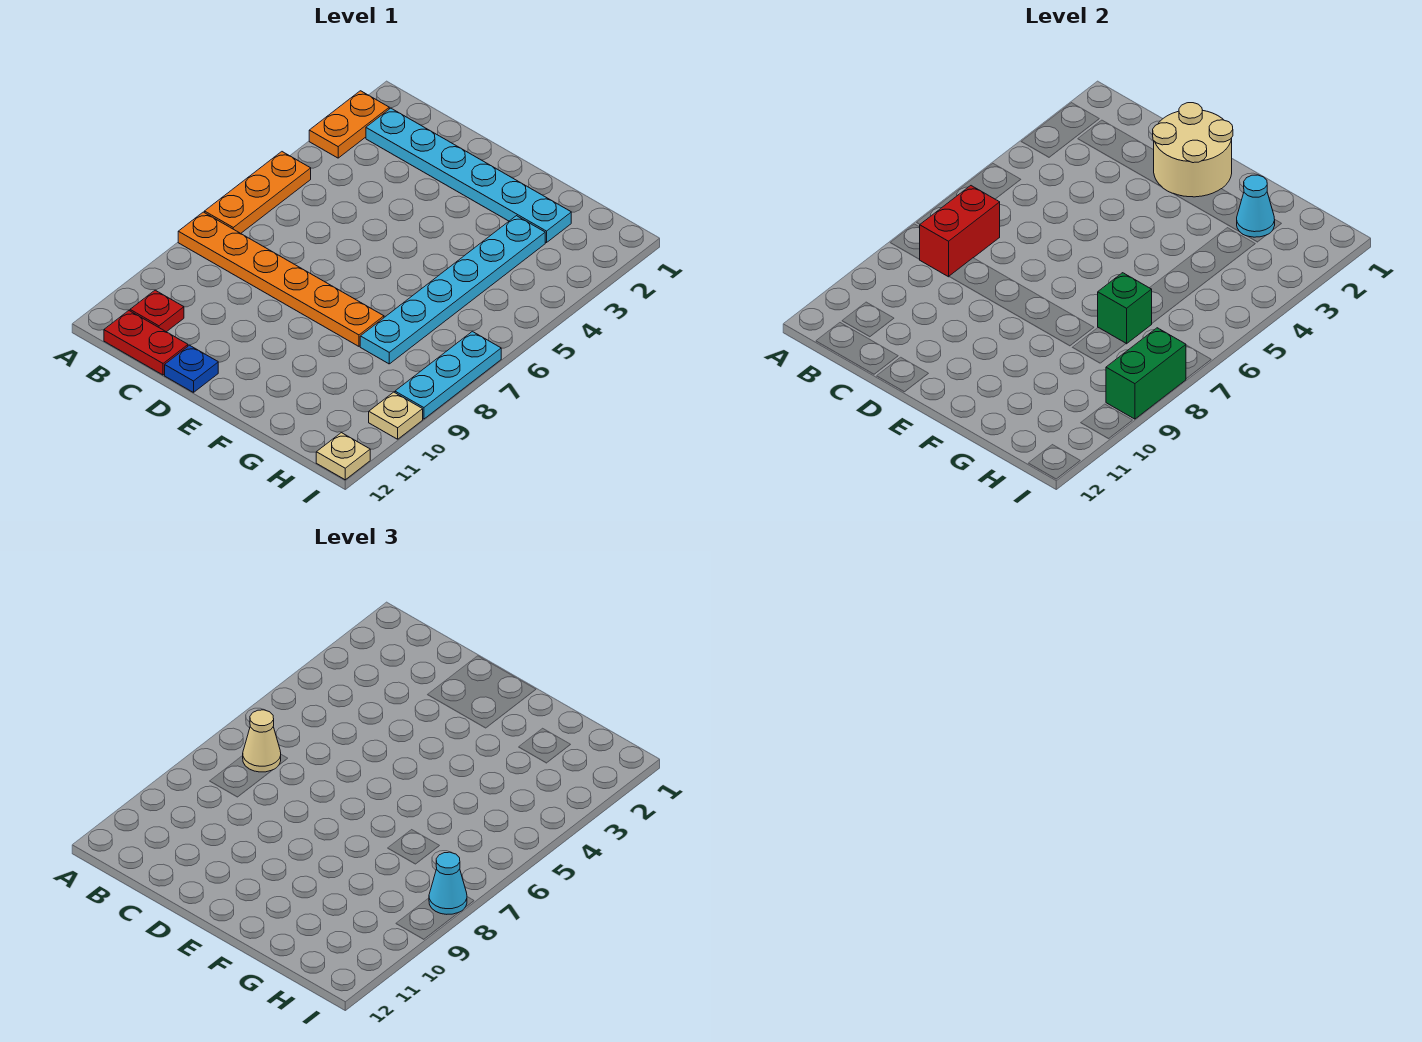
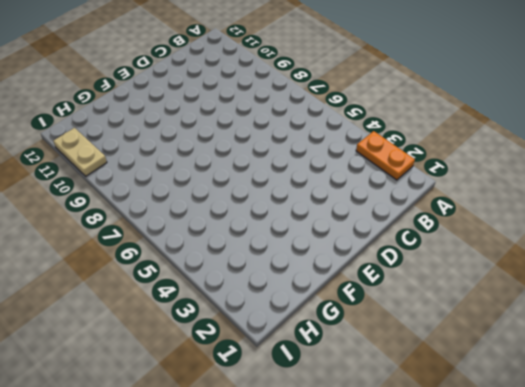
tan plate I10:I11 level 1 -> tan plate I10 level 1
none -> orange plate A5:A7 level 1
none -> orange plate A8:F8 level 1
none -> cyan plate B2:G2 level 1

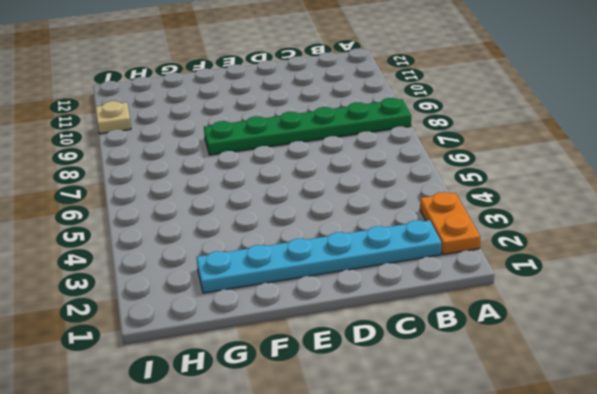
green plate A8:F8 level 1 -> orange plate A8:F8 level 1
none -> orange plate A5:A7 level 1
none -> red plate B11 level 1
none -> red plate B12:C12 level 1

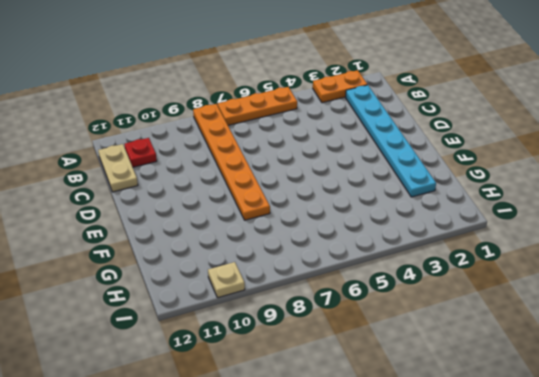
tan plate B12:C12 level 1 -> red plate B12:C12 level 1
none -> blue plate D12 level 1
none -> cyan plate G3:G8 level 1
none -> cyan plate I7:I9 level 1

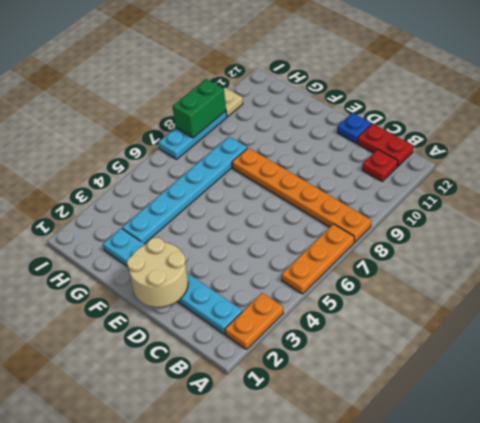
none -> tan plate I12 level 1
none -> red brick B7:B8 level 2
none -> cyan cone G2 level 2

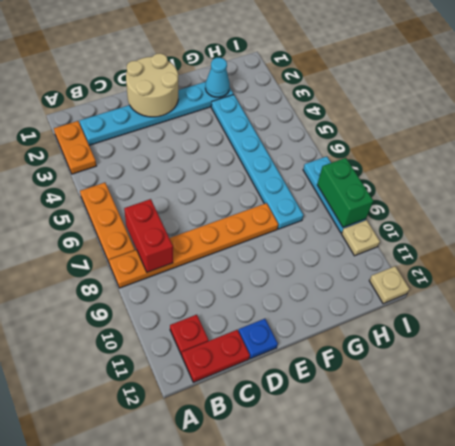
none -> green brick G7 level 2
none -> tan cone B7 level 3
none -> cyan cone I8 level 3

